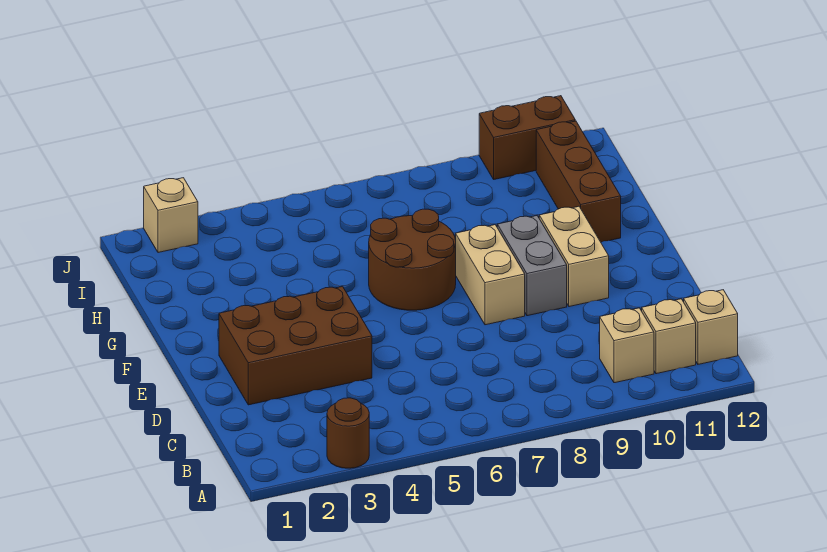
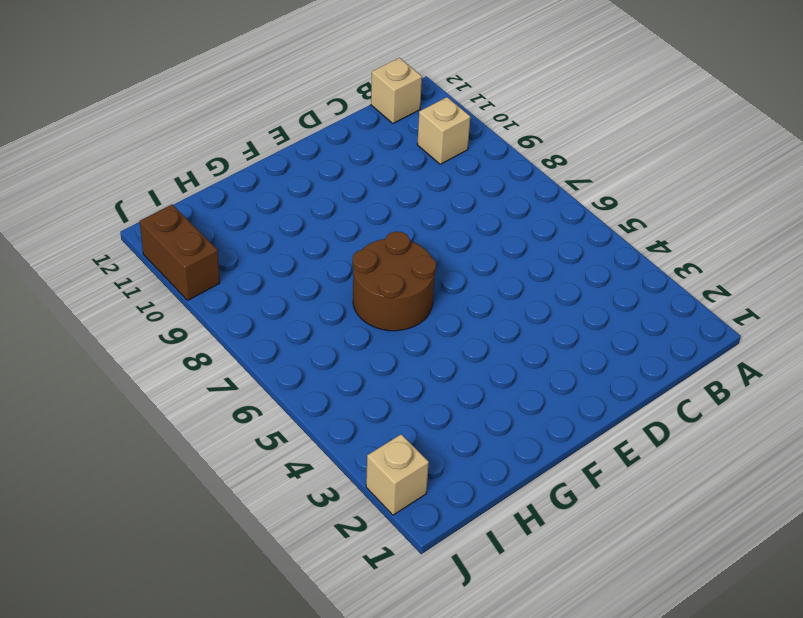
none -> brown round brick A3 level 1
none -> tan brick B11 level 1
none -> brown brick D2:E4 level 1

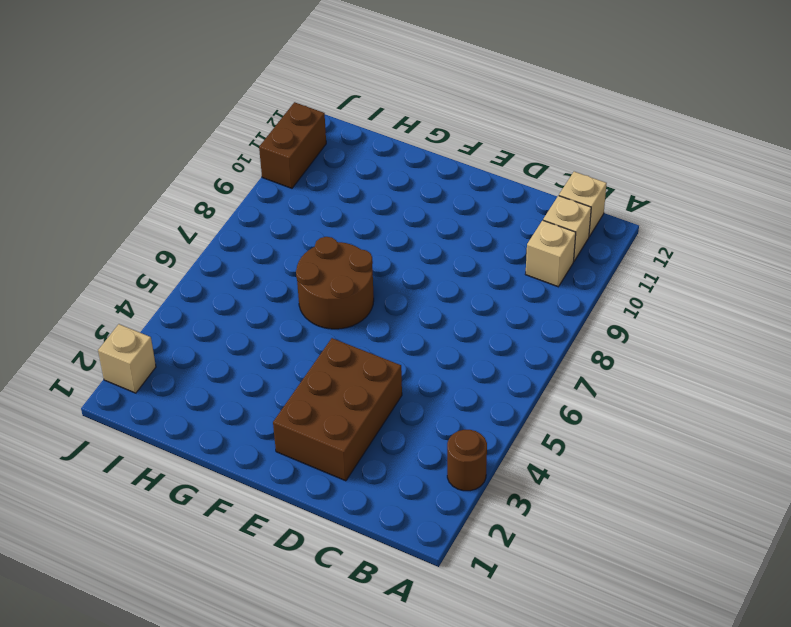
none -> tan brick E8:F8 level 1
none -> grey brick E9:F9 level 1
none -> tan brick E10:F10 level 1

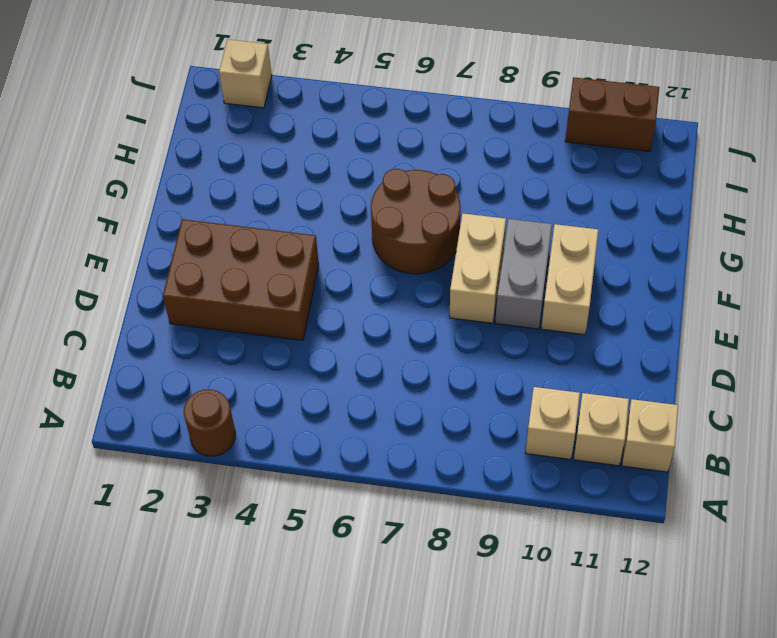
none -> brown brick G11:I11 level 1

